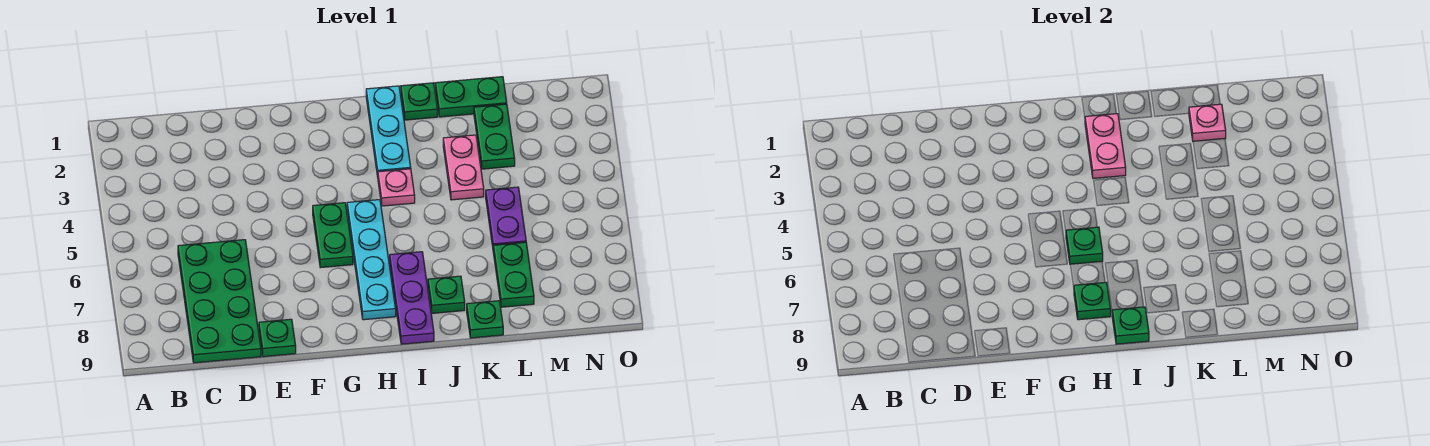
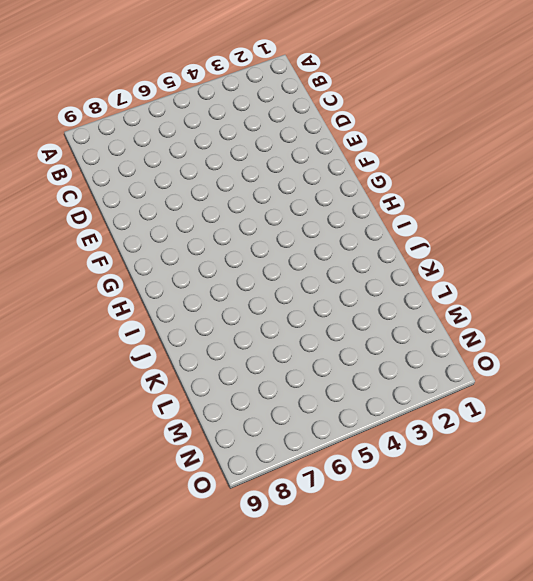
none -> green plate C6:D9 level 1
none -> green plate E9 level 1
none -> green plate G5:G6 level 1

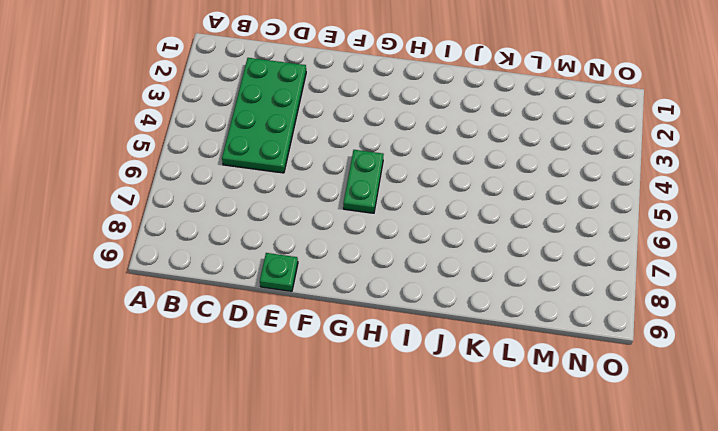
green plate C2:D5 level 1 -> green plate C6:D9 level 1
none -> cyan plate H5:H8 level 1
none -> cyan plate I1:I3 level 1
none -> pink plate I4 level 1

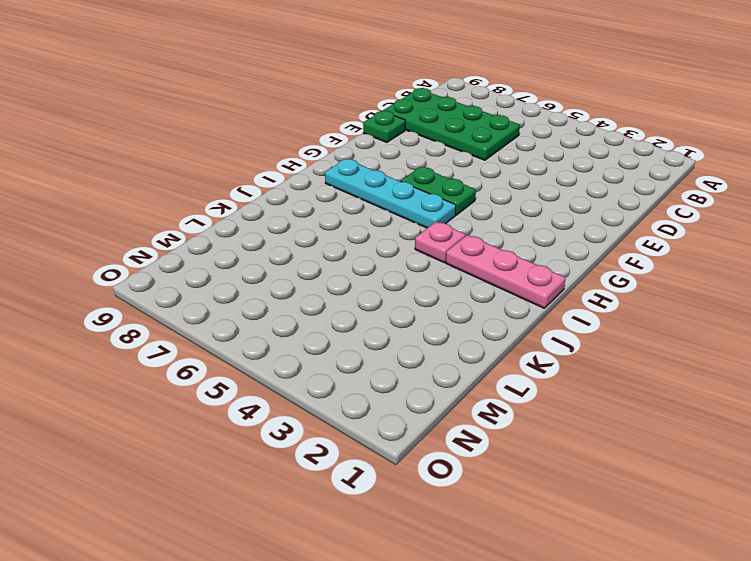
pink plate I1:I3 level 1 -> cyan plate I1:I3 level 1
none -> purple plate I7:I9 level 1
none -> green plate J1 level 1
none -> green plate J8 level 1

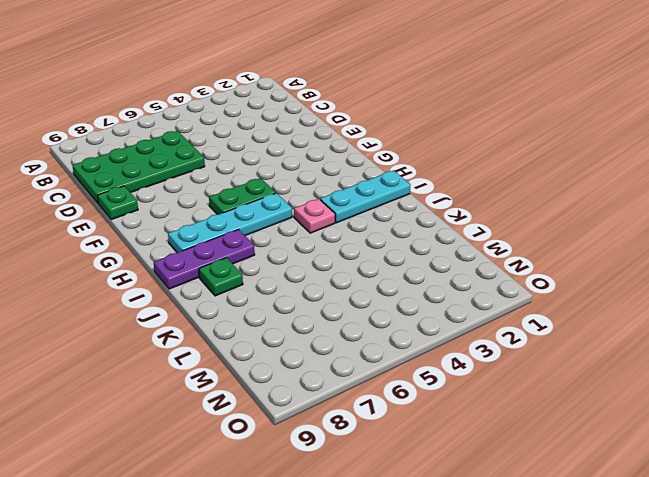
none -> green plate J1 level 1
none -> green plate K1:L1 level 1
none -> pink plate K3:K4 level 1

